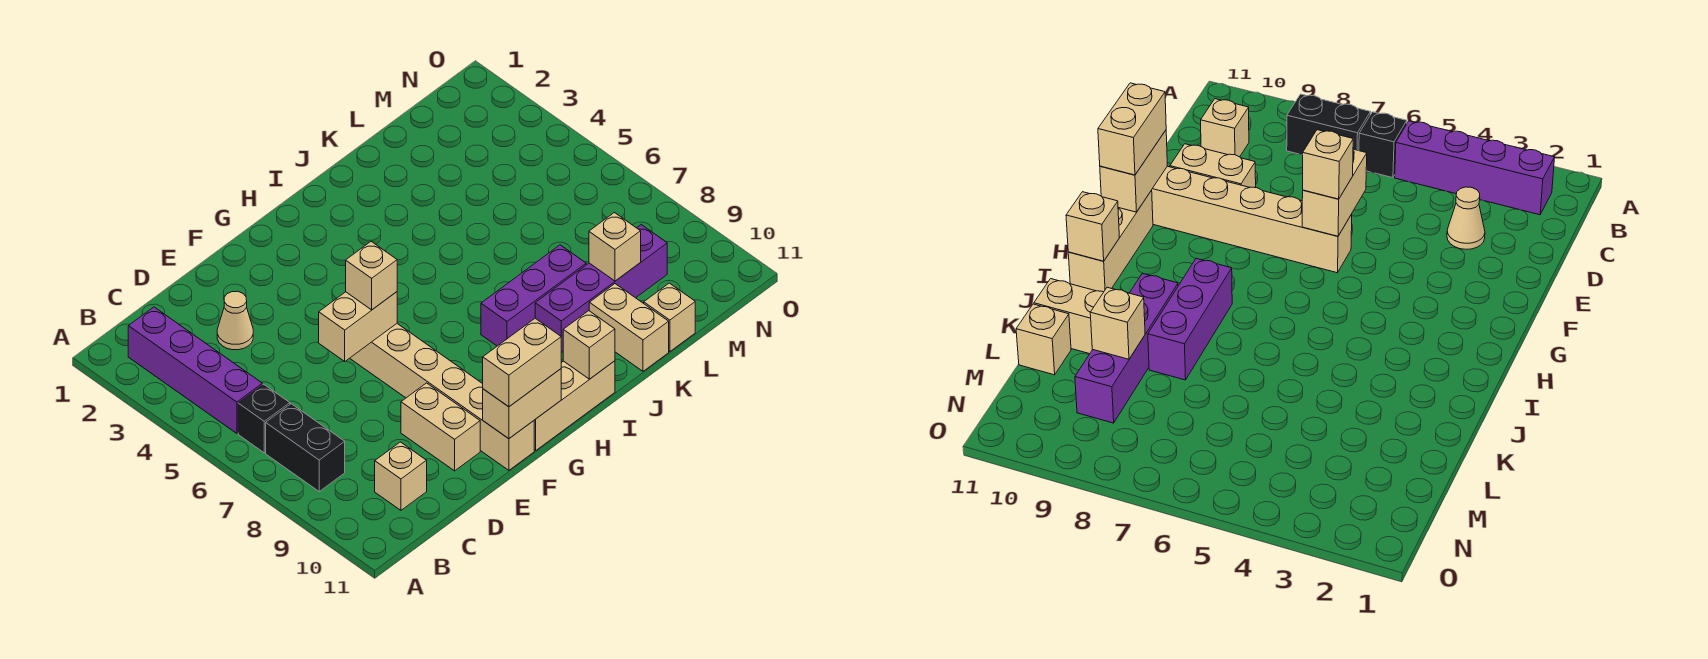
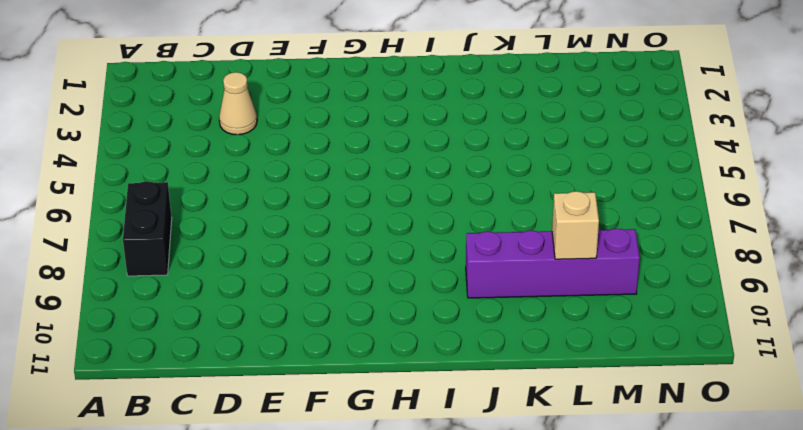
none -> purple brick B2:B5 level 1
none -> black brick B6 level 1
none -> tan brick C10 level 1

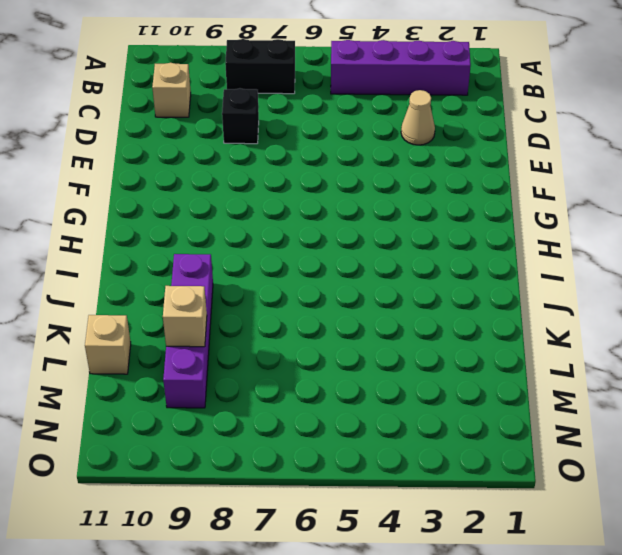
black brick D8 level 1 -> black brick B6 level 1
none -> tan brick E9:E10 level 1
none -> tan brick F6:F11 level 1
none -> tan brick G11:I11 level 1

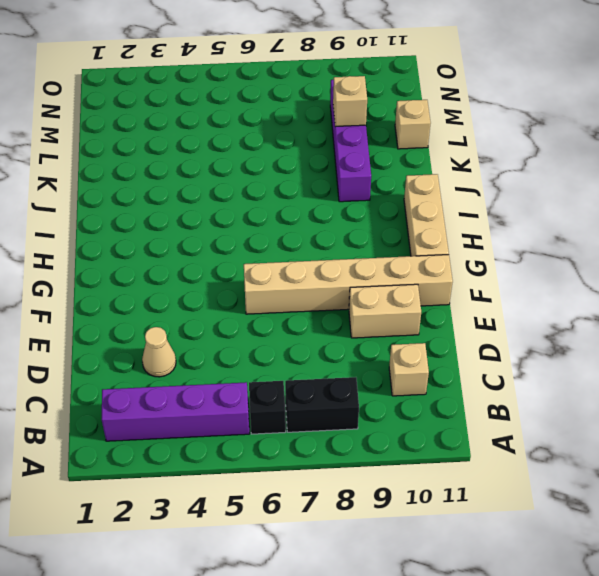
none -> purple brick I8:K8 level 1
none -> tan brick K10:K11 level 1
none -> tan brick E6:F6 level 2

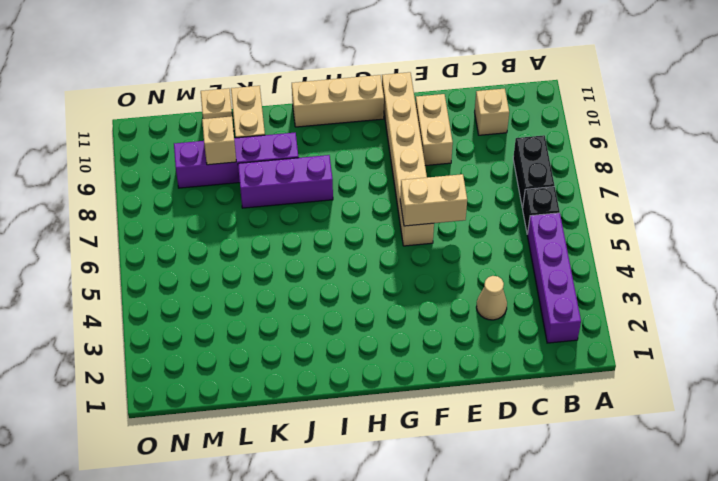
none -> tan brick F11:G11 level 2
none -> tan brick I11 level 2
none -> tan brick F6 level 3

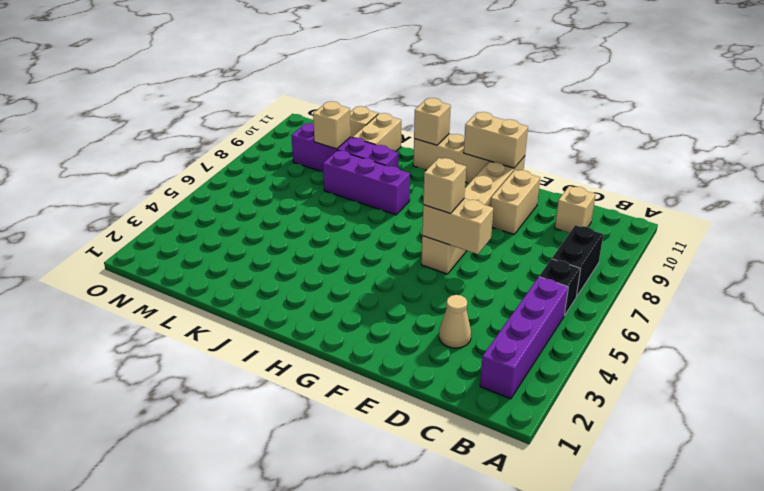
none -> tan brick F11:G11 level 3

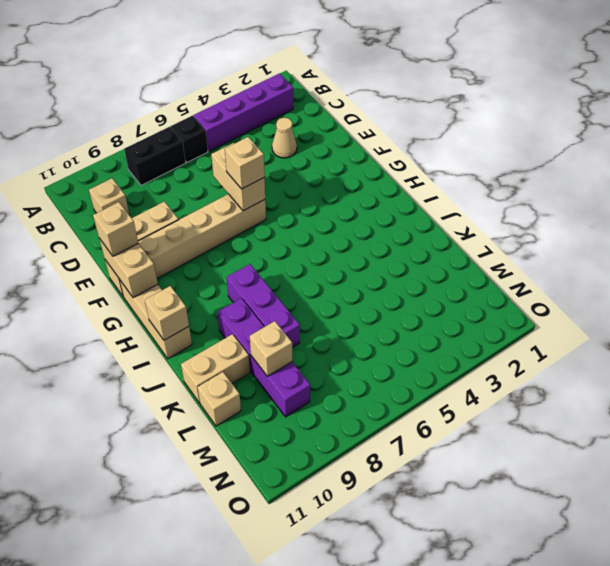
tan brick F11 level 3 -> tan brick F11:G11 level 3

